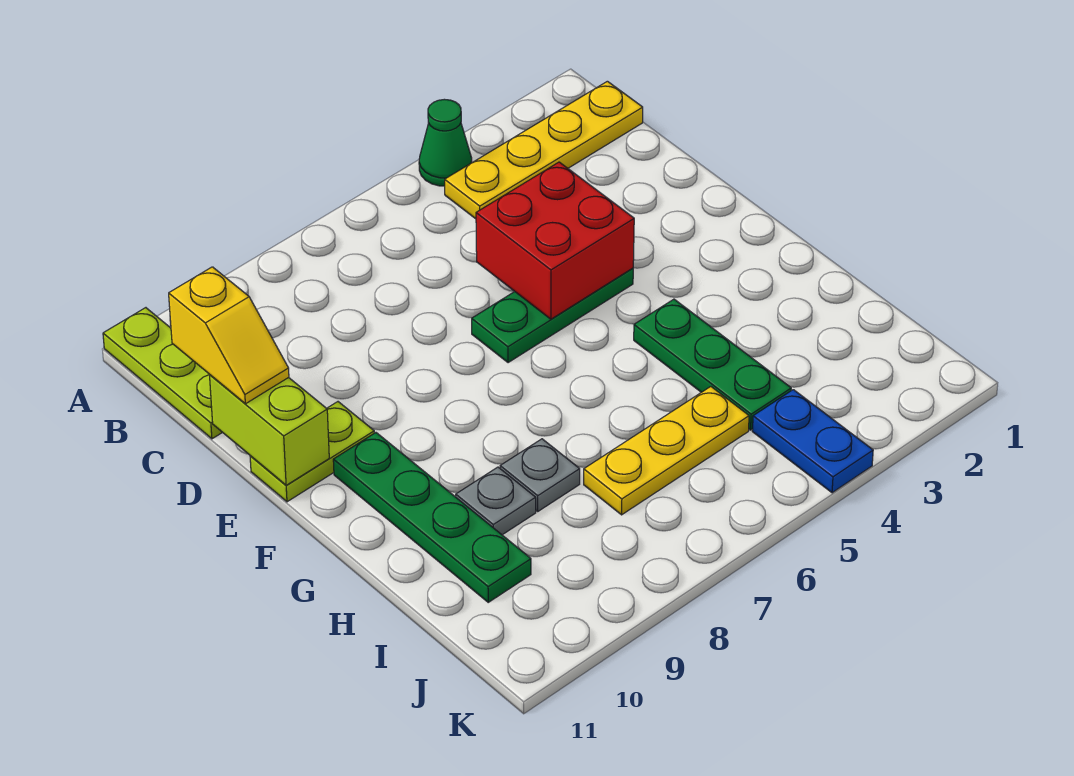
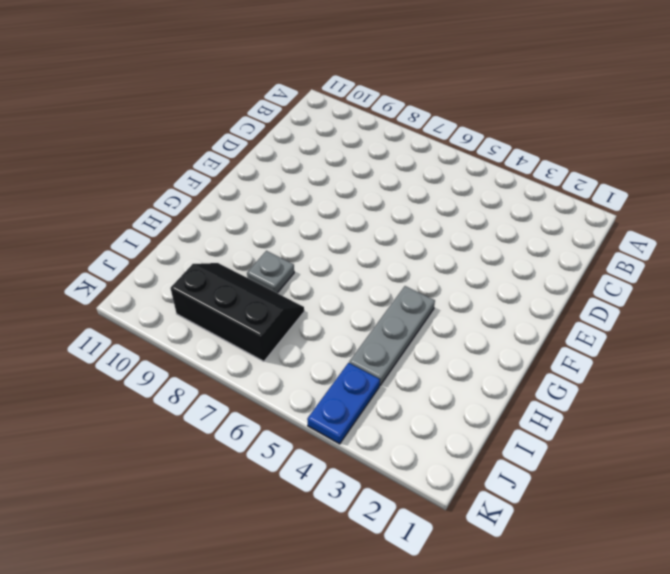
grey plate G4:I4 level 1 -> green plate G4:I4 level 1
black slope I7:J9 level 1 top J -> yellow plate I5:I7 level 1
none -> green cone A4 level 1
none -> lime plate A11:C11 level 1
none -> yellow plate B1:B4 level 1

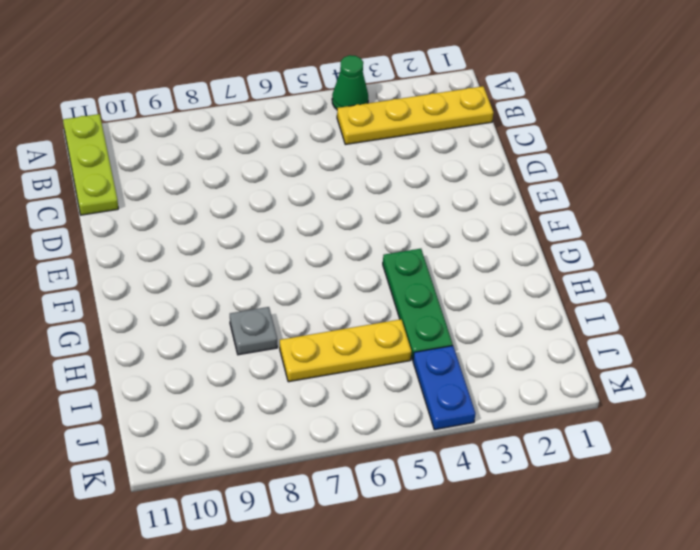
none -> green plate E4:E6 level 1
none -> lime plate E10:E11 level 1
none -> green plate F10:I10 level 1

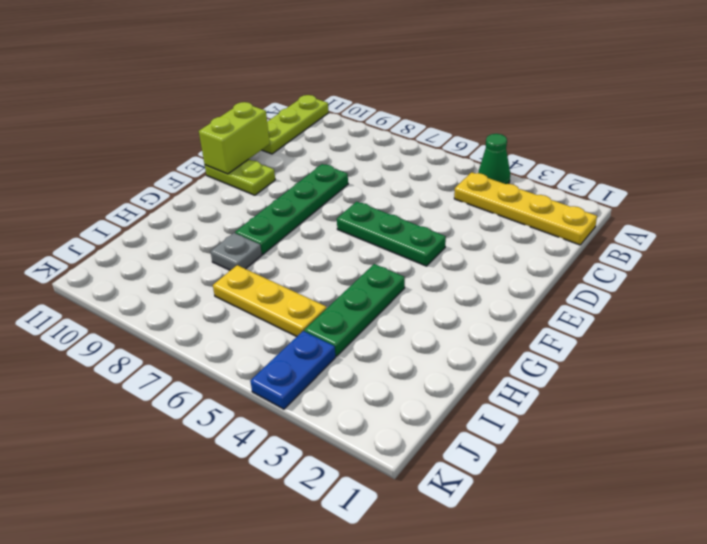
green plate D8:G8 level 1 -> green plate F10:I10 level 1
none -> grey plate H9 level 1
none -> red brick D4:E5 level 2
none -> yellow slope C11:D11 level 3 top C

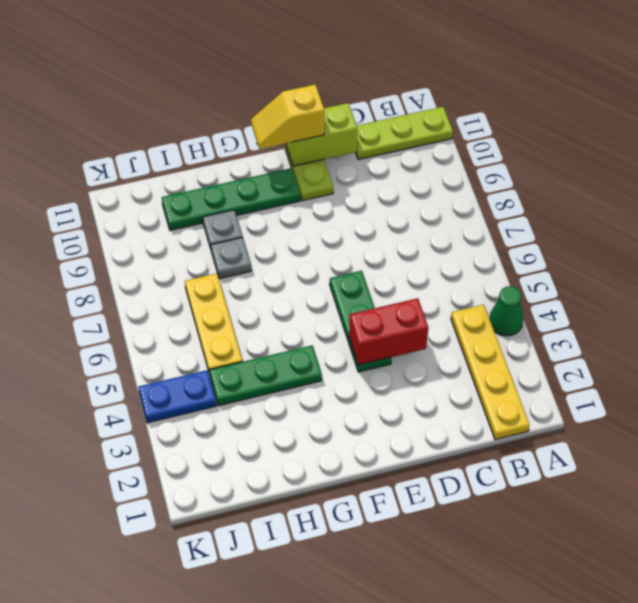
red brick D4:E4 level 2 -> red brick D4:E5 level 2
yellow slope E11:F11 level 3 top E -> yellow slope C11:D11 level 3 top C

